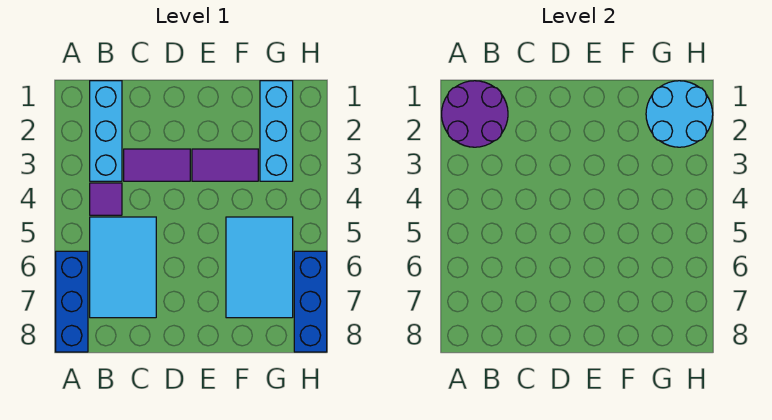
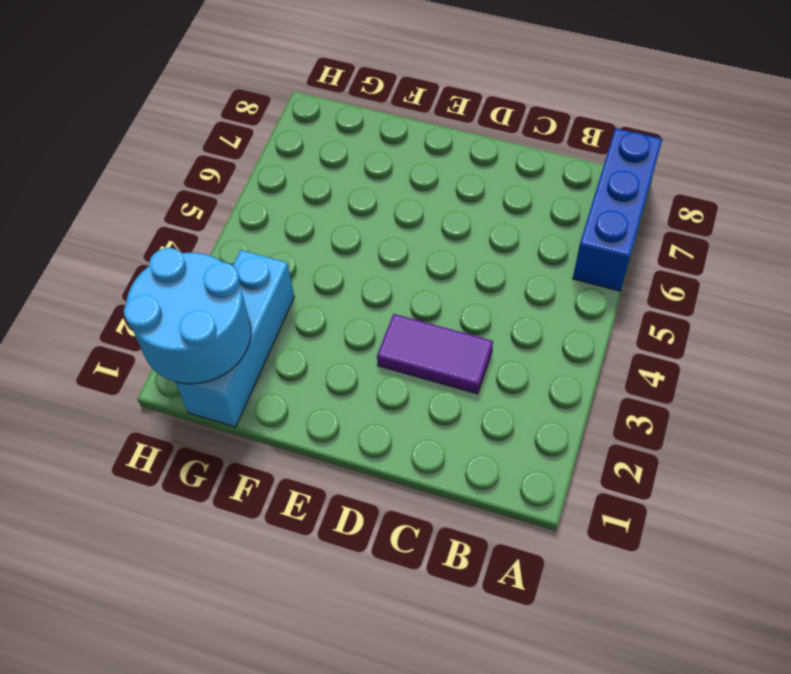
none -> cyan brick B1:B3 level 1
none -> purple tile B4 level 1

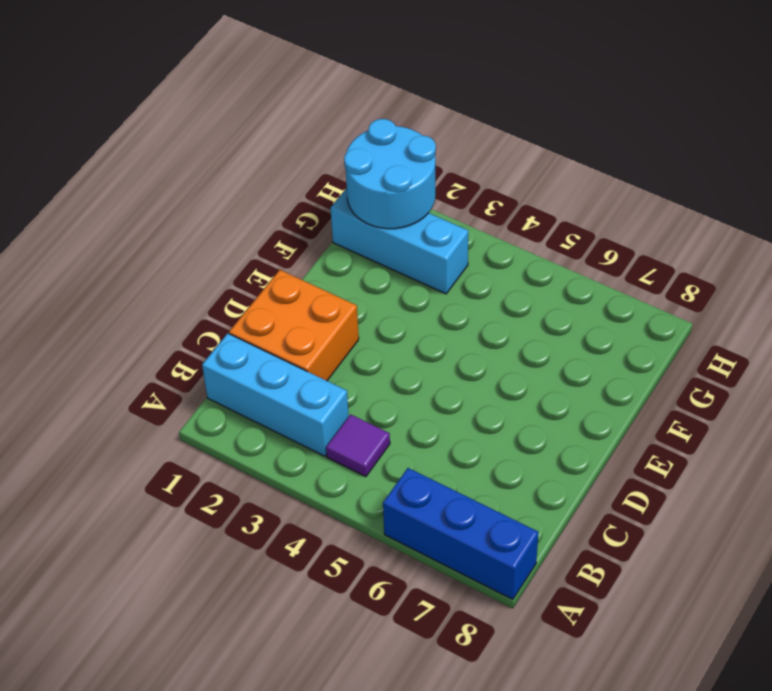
orange brick C1:D2 level 1 -> none
none -> cyan tile B5:C7 level 1
none -> purple tile C3:D3 level 1

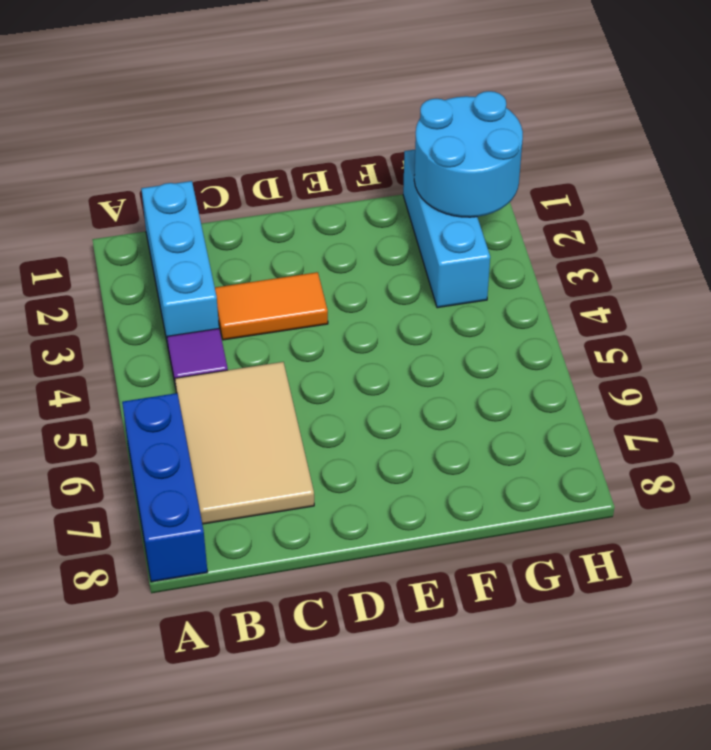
tan tile B5:C7 level 1 -> cyan tile B5:C7 level 1
orange tile C3:D3 level 1 -> purple tile C3:D3 level 1
none -> purple tile E3:F3 level 1
none -> cyan tile F5:G7 level 1

